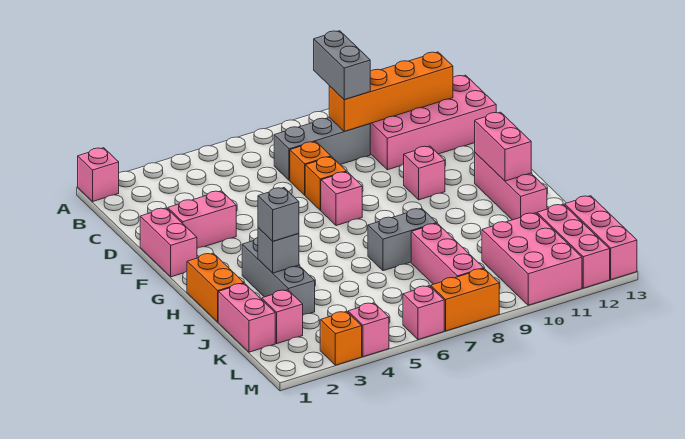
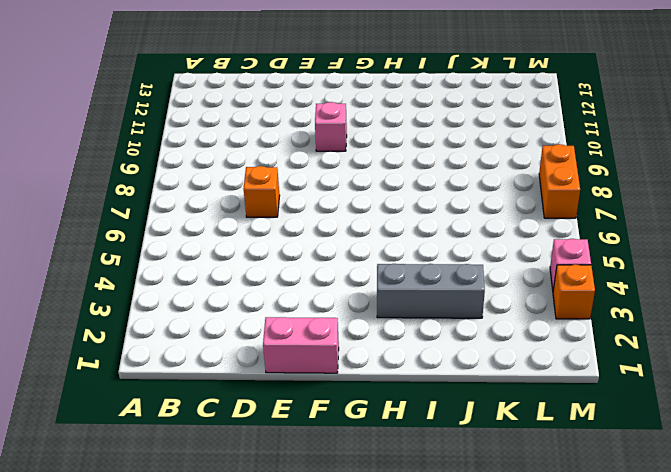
none -> pink brick A1 level 1
none -> grey brick C7:C9 level 1
none -> pink brick C10:D13 level 1

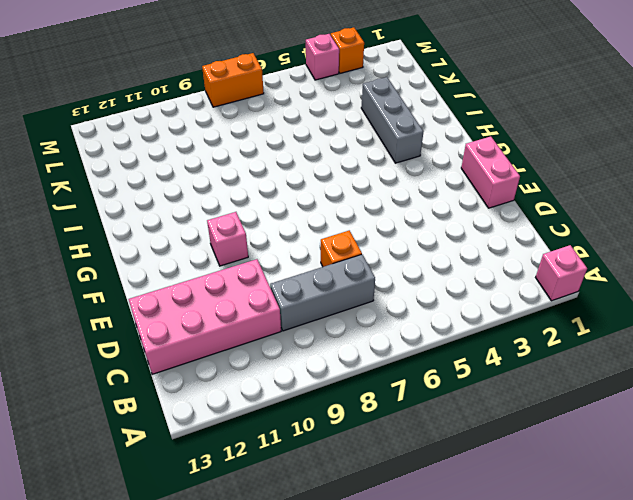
none -> pink brick E2:E3 level 1
none -> orange brick E7 level 1
none -> pink brick F7 level 1

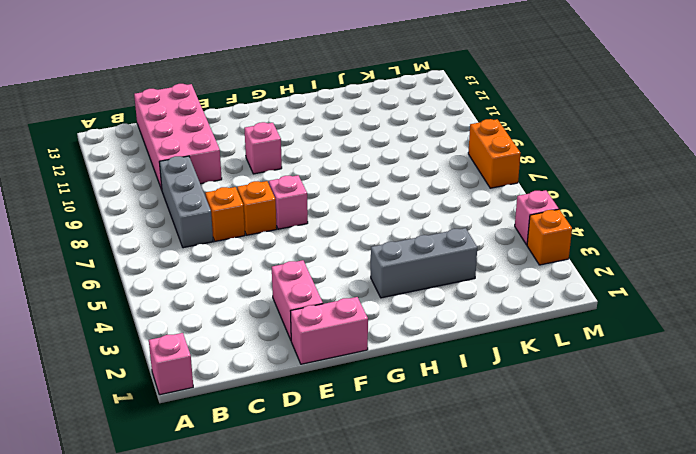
none -> pink brick G12:I12 level 1
none -> orange brick H1:I1 level 1
none -> grey brick I7:I8 level 1

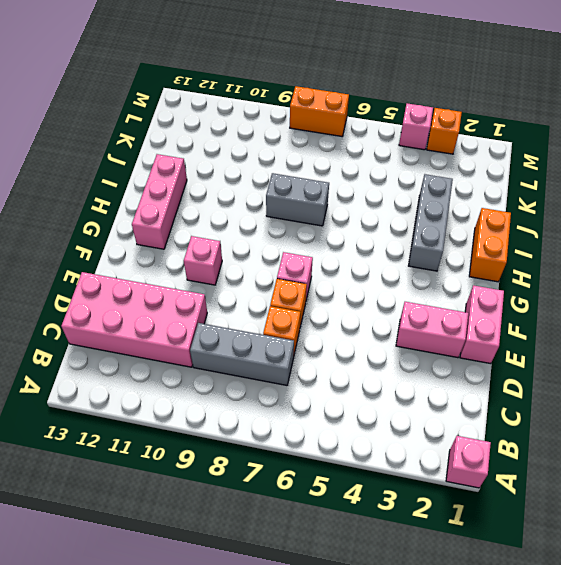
none -> pink brick J1:K1 level 1
none -> pink brick J8:L8 level 1
none -> pink brick K2 level 1

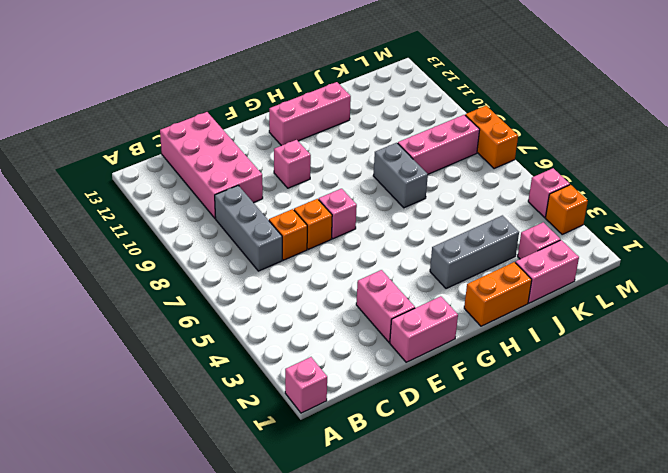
none -> pink brick K10:M11 level 1
none -> pink brick K12:M12 level 1
none -> pink brick K13:M13 level 1

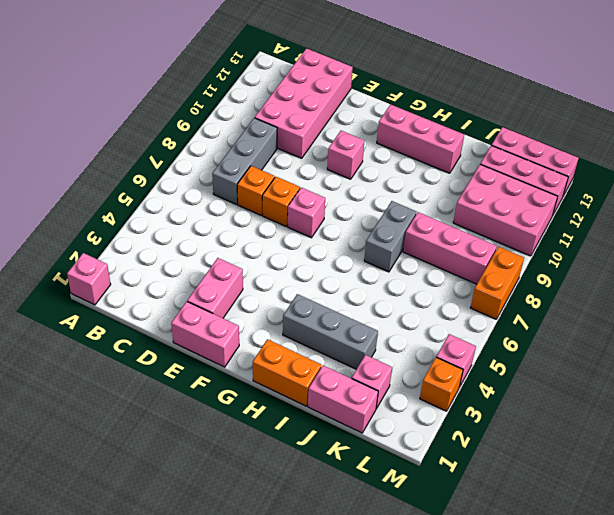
none -> pink brick M6 level 1
none -> orange brick C9:C12 level 2
none -> pink brick G12:H12 level 2

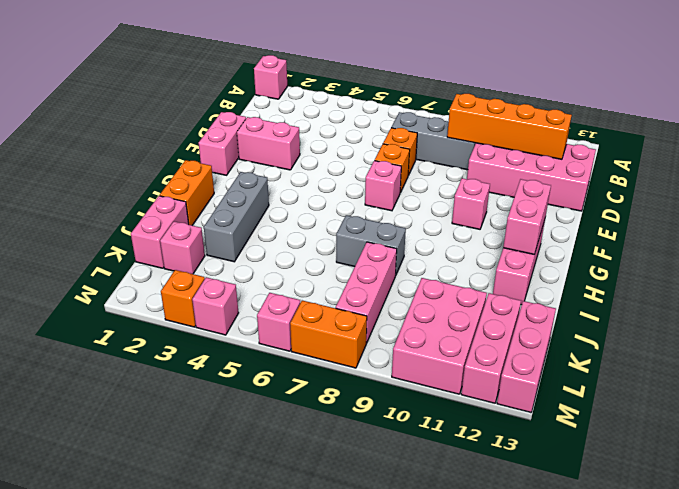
none -> grey brick I3 level 2
none -> grey brick B9:C9 level 3
none -> grey brick I3 level 3

